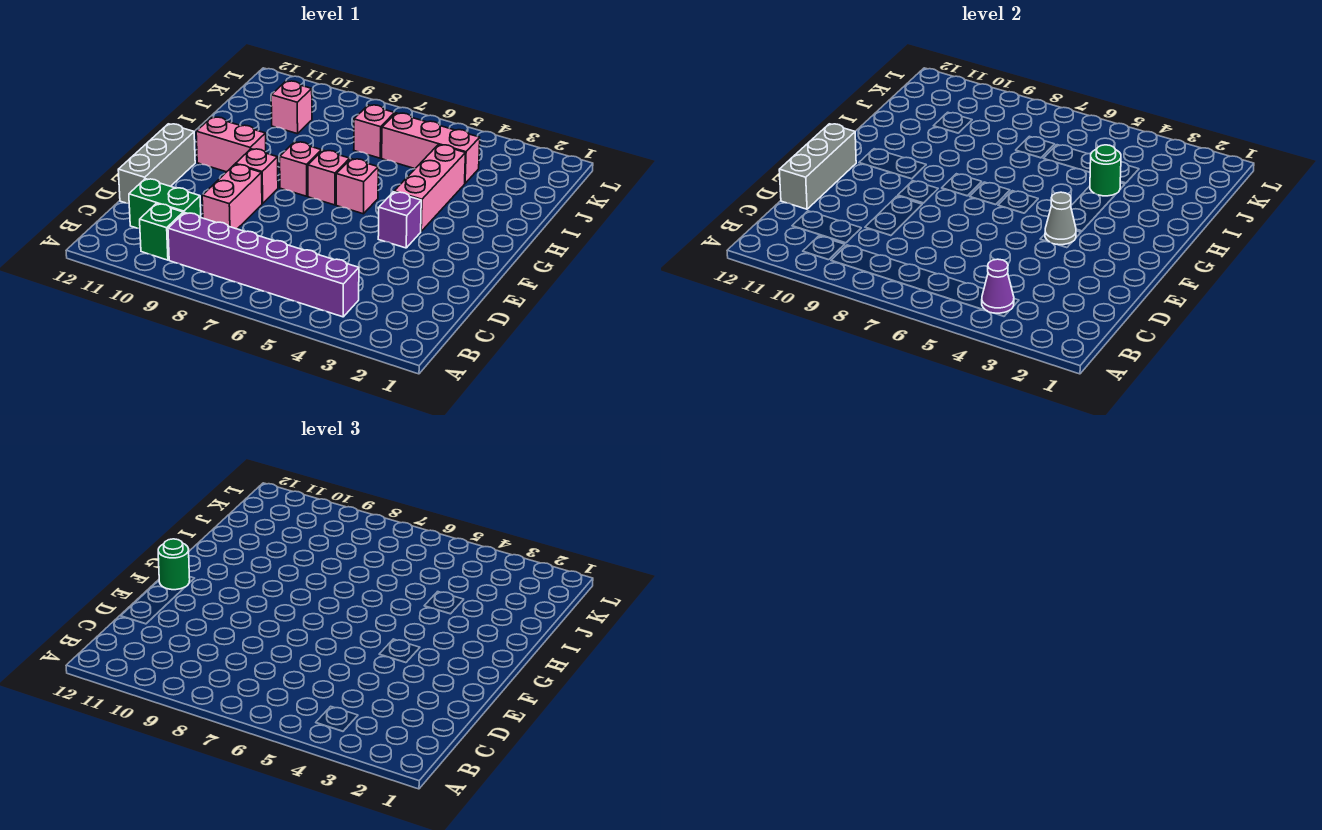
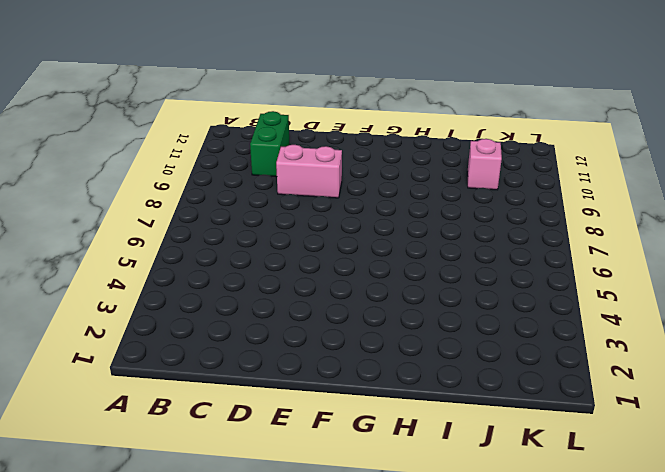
none -> purple brick B4:B9 level 1
none -> green brick B10 level 1
none -> grey brick D12:F12 level 1

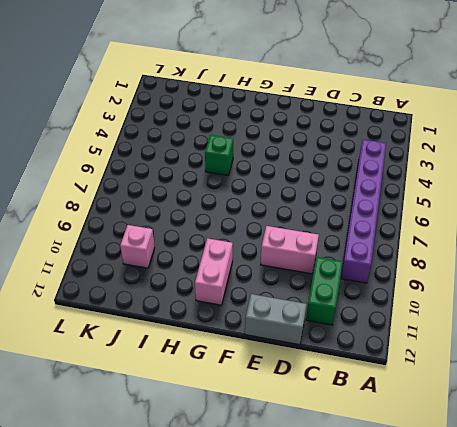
grey brick D12:E12 level 1 -> grey brick D12:F12 level 1
green brick H5 level 1 -> green brick B10 level 1
none -> purple brick F4 level 1
none -> pink brick F9 level 1
none -> pink brick G4:I4 level 1

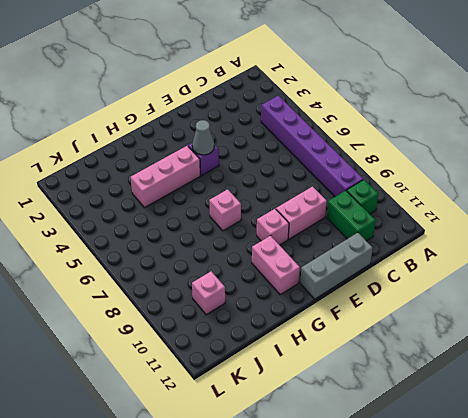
none -> pink brick G6 level 1
none -> pink brick G8 level 1
none -> pink brick J4:J6 level 1

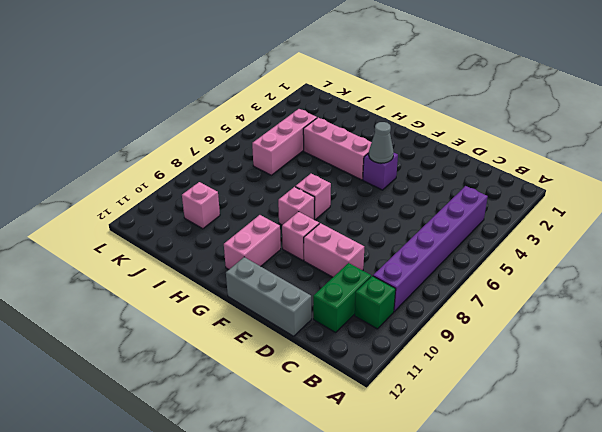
none -> pink brick G6 level 1
none -> pink brick J7 level 1
none -> purple cone B4 level 2

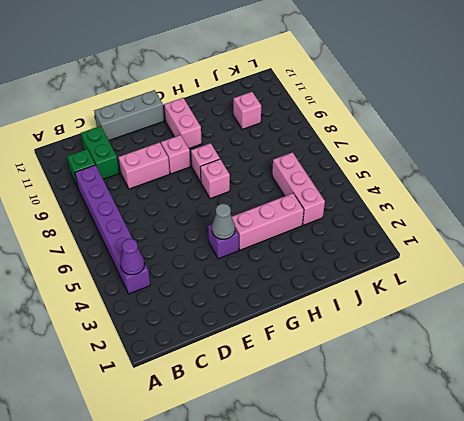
none -> pink brick G6 level 1
none -> pink brick J7 level 1
none -> grey brick D12:F12 level 2

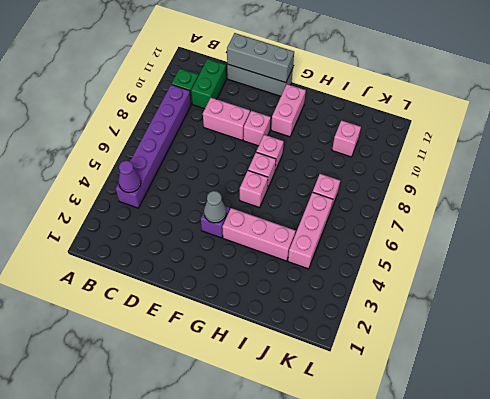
none -> green round brick I4 level 2
none -> green round brick F12 level 3

